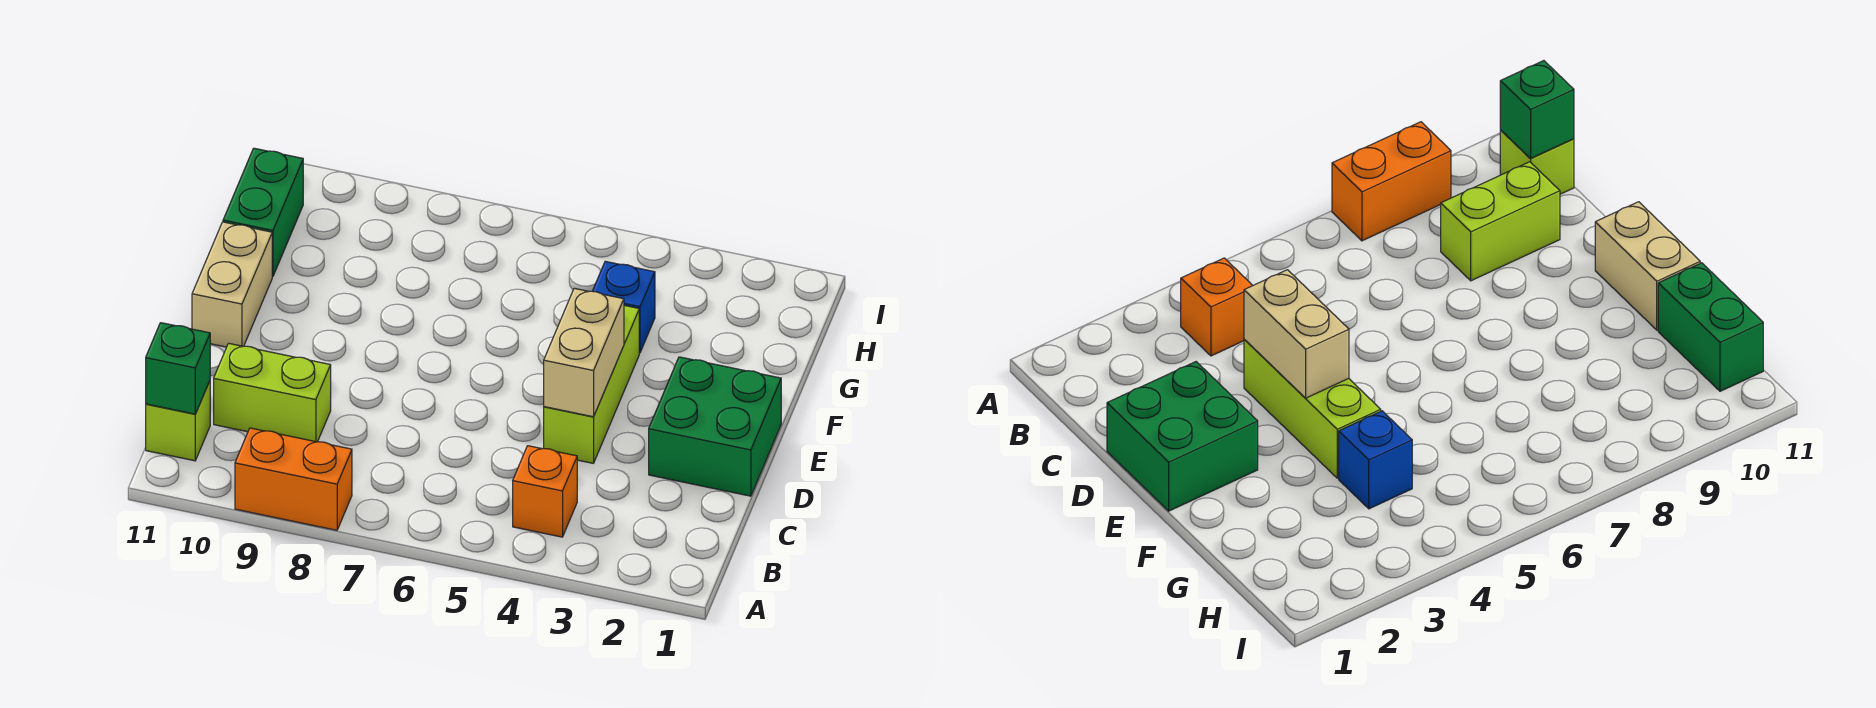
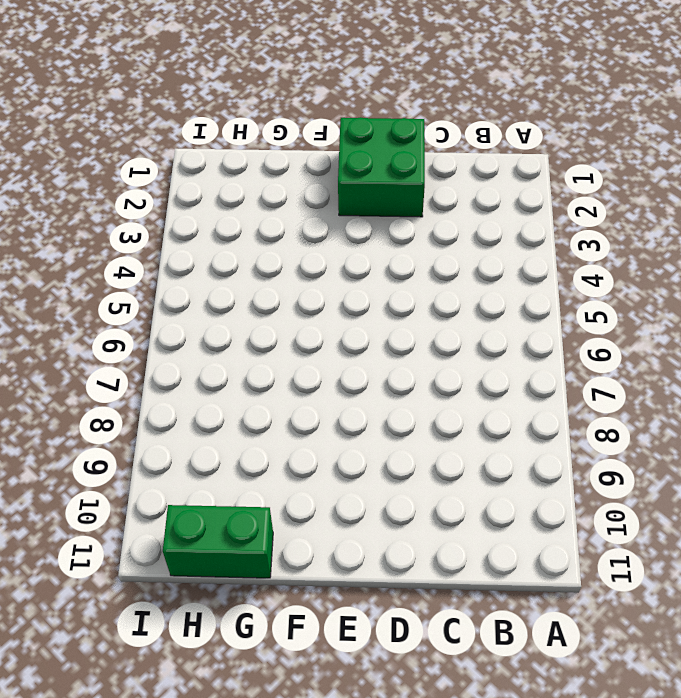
none -> orange brick A8:A9 level 1
none -> orange brick B4 level 1

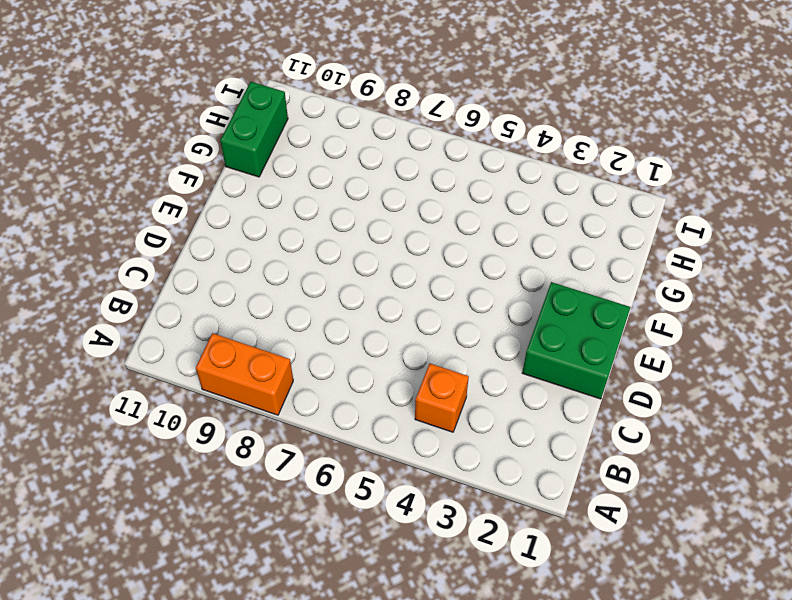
none -> lime brick B11 level 1
none -> lime brick C9:C10 level 1

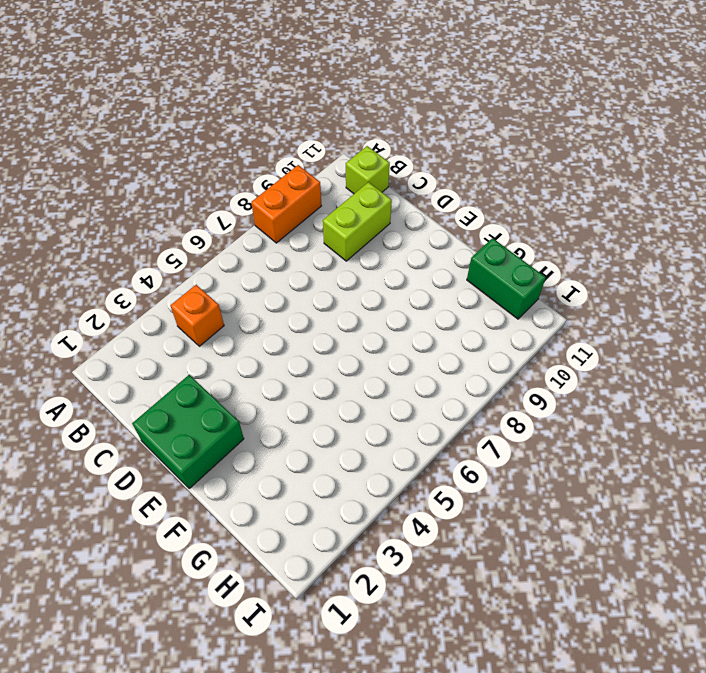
none -> lime brick D4:F4 level 1
none -> tan brick E11:F11 level 1

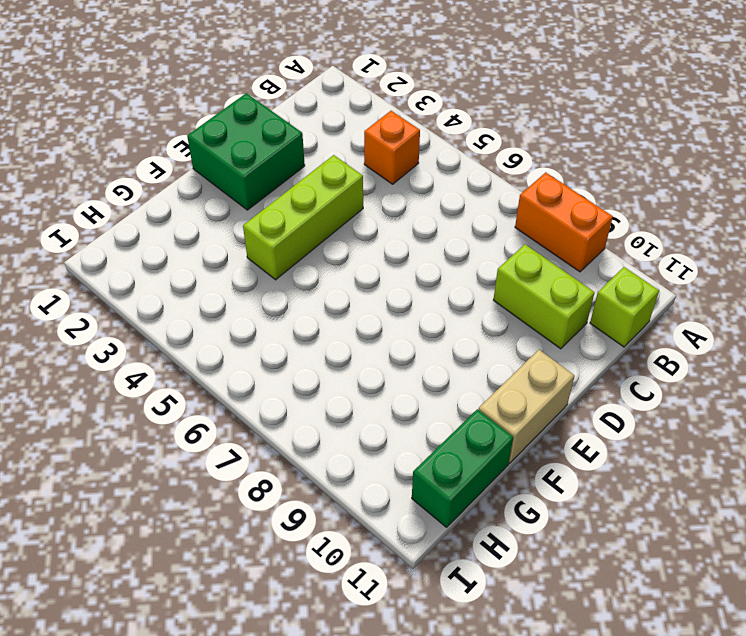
none -> blue brick G4 level 1
none -> green brick B11 level 2

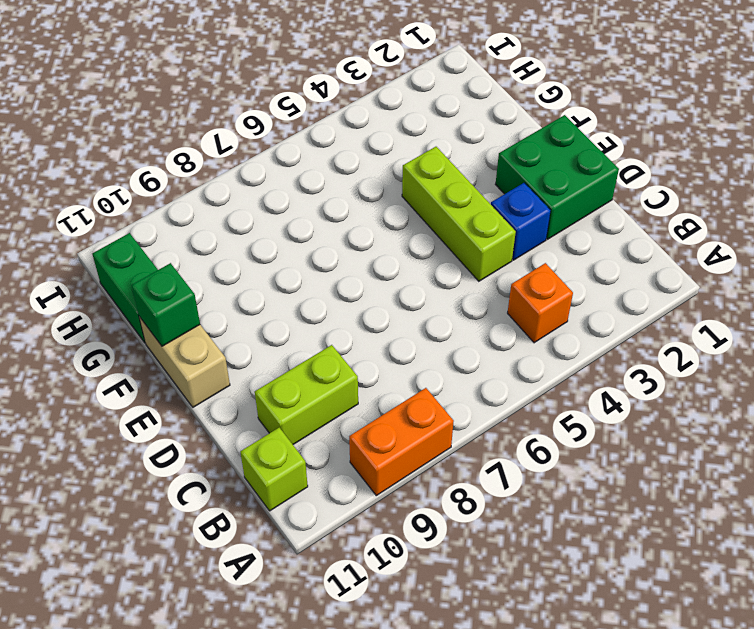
blue brick D3 level 1 -> blue brick G4 level 1
green brick F11 level 2 -> green brick B11 level 2
none -> tan brick D4:E4 level 2

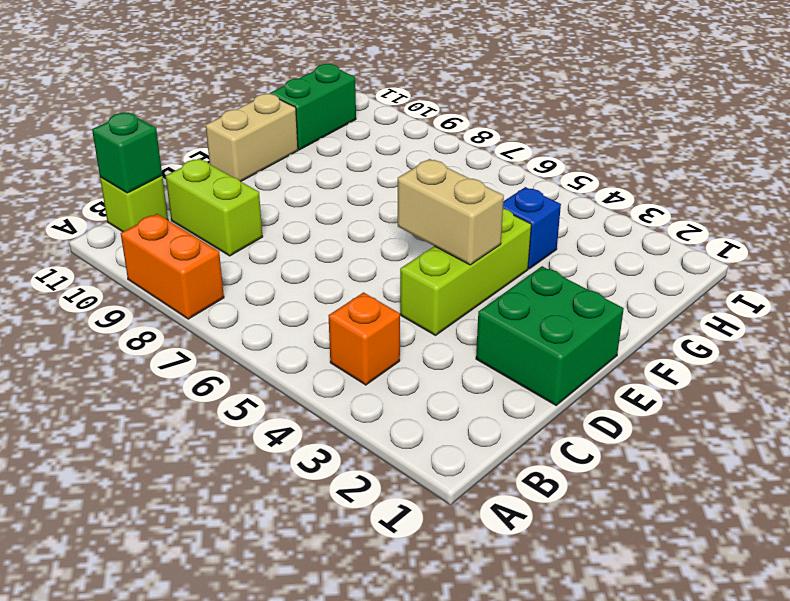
tan brick E4:E5 level 2 -> tan brick D4:E4 level 2

